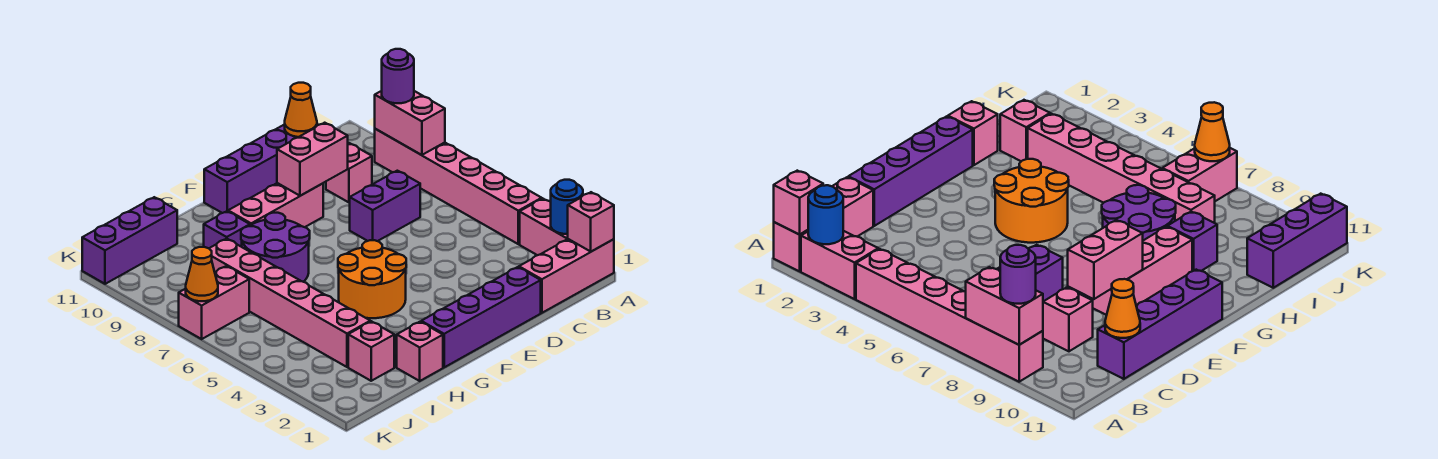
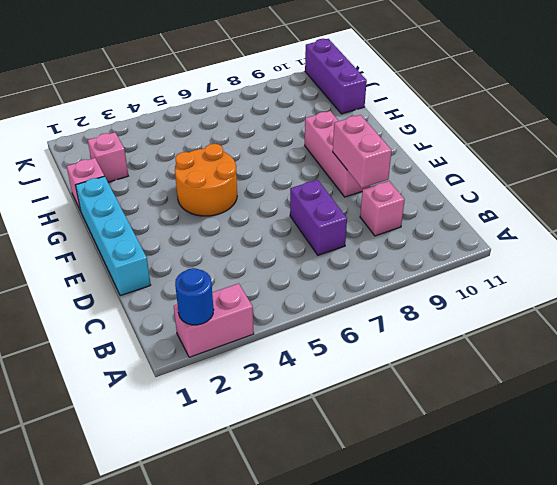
cyan brick D1:G1 level 1 -> purple brick D1:G1 level 1
none -> pink brick A1:C1 level 1
none -> pink brick A4:A9 level 1
none -> purple brick C11:F11 level 1

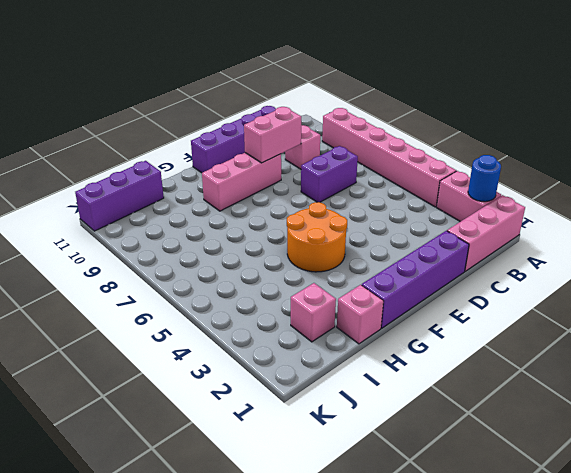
none -> purple round brick G7:H8 level 1
none -> purple brick H9 level 1
none -> pink brick I3:I8 level 1

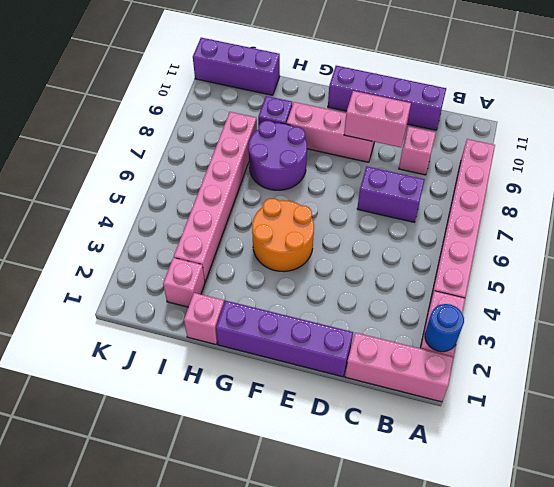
none -> pink brick J7:K7 level 1
none -> pink brick A1 level 2
none -> pink brick A8:A9 level 2

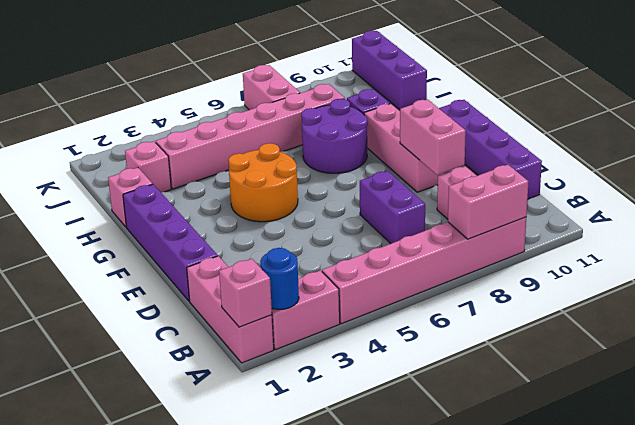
none -> orange cone C11 level 2
none -> orange cone K7 level 2
none -> purple round brick A9 level 3

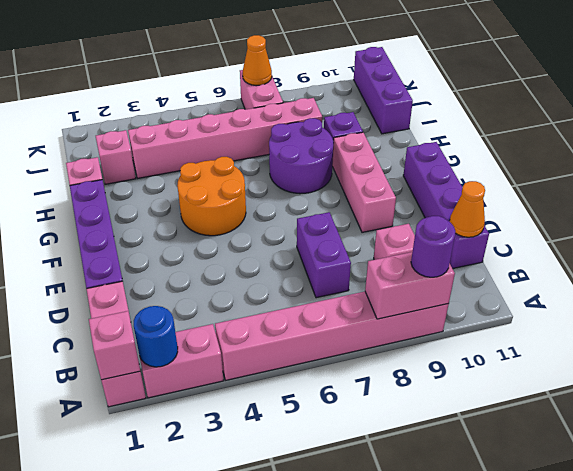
none -> pink brick D9:E9 level 2

